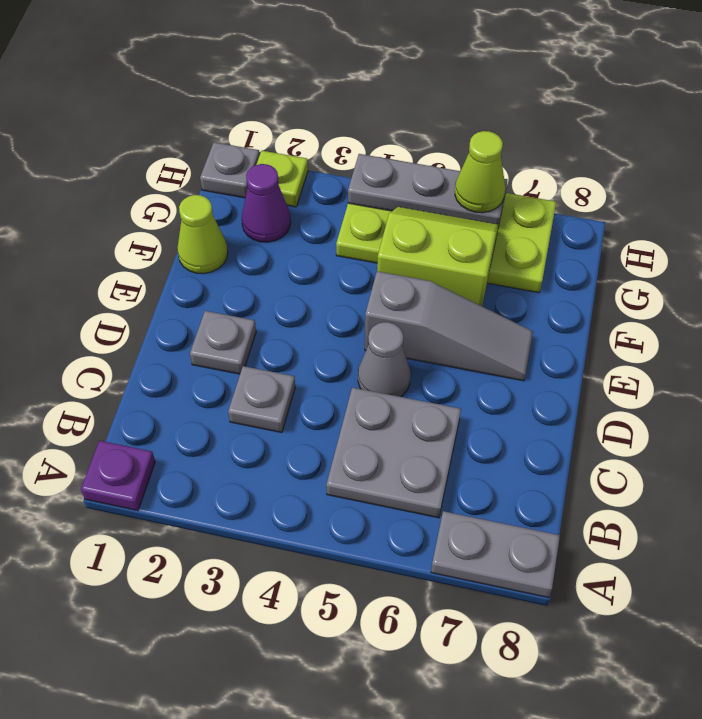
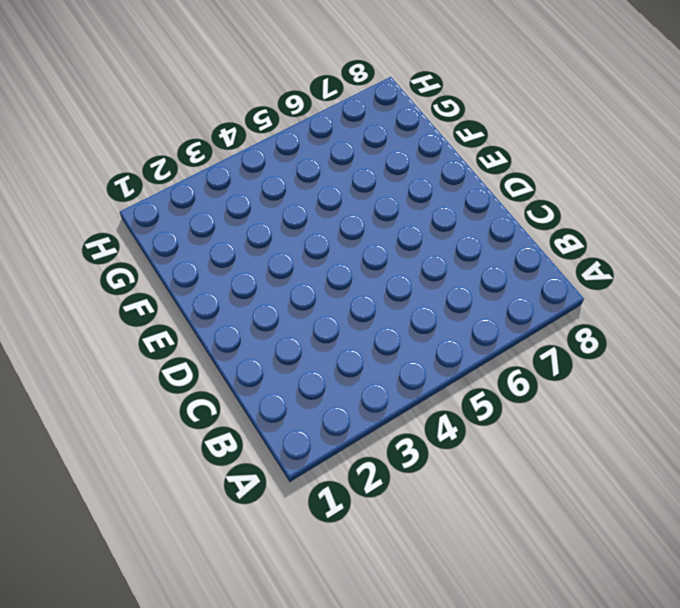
none -> purple plate A1 level 1
none -> grey plate A7:A8 level 1
none -> grey plate B5:C6 level 1

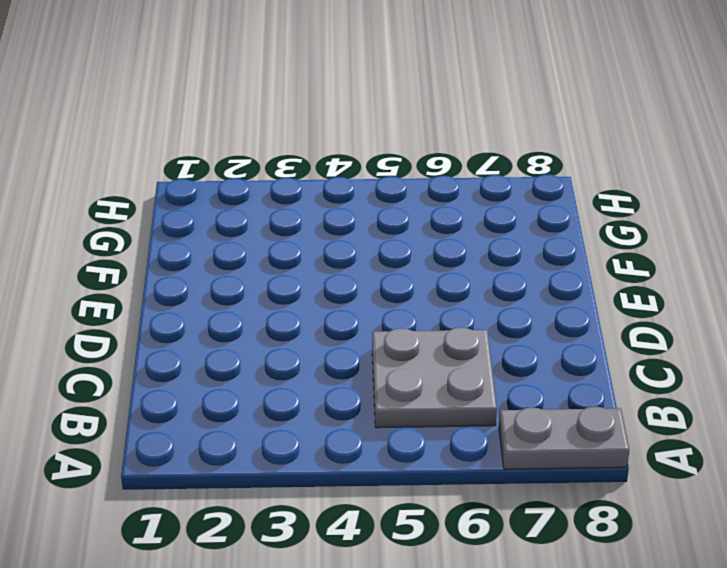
none -> purple plate A1 level 1
none -> grey plate C3 level 1
none -> grey plate D2 level 1

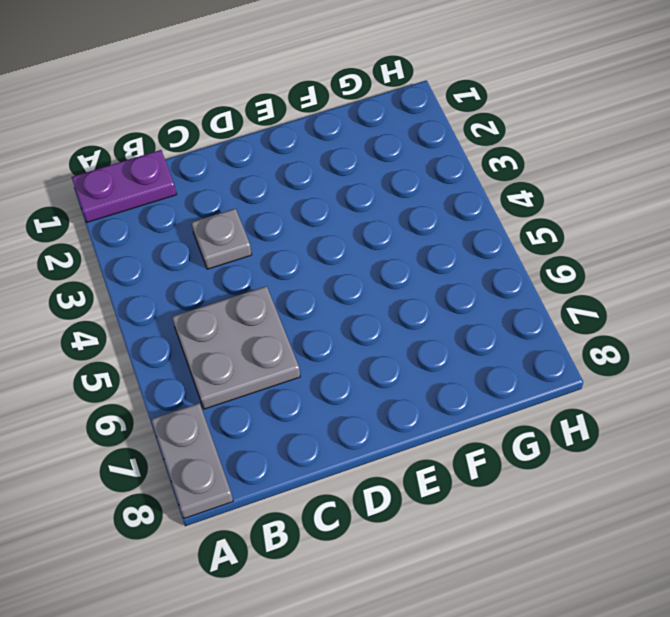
purple plate A1:B1 level 1 -> purple plate A1 level 1
none -> grey plate D2 level 1
none -> grey cone D5 level 1
none -> grey slope E5:E7 level 1 top 5

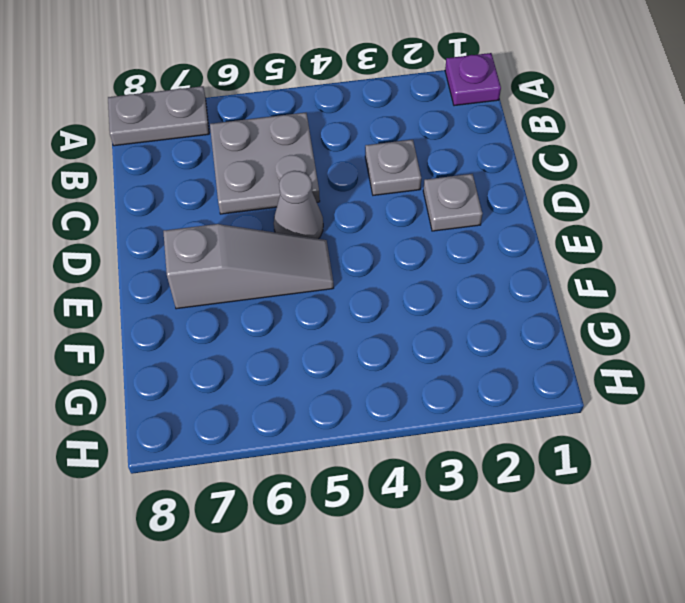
grey slope E5:E7 level 1 top 7 -> grey slope E5:E7 level 1 top 5
none -> lime cone F1 level 1
none -> purple cone G2 level 1
none -> lime plate G4:H7 level 1

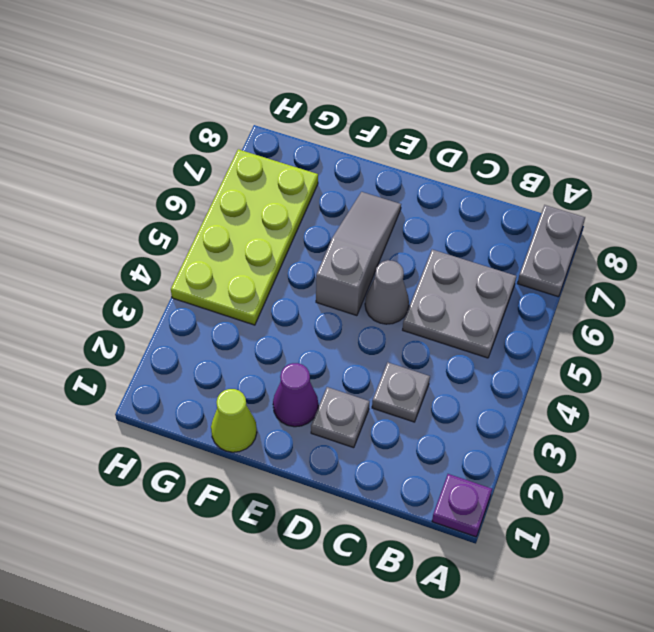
purple cone E2 level 1 -> purple cone G2 level 1
none -> grey plate H1 level 1
none -> lime plate H2 level 1
none -> lime slope F5:G6 level 2 top F

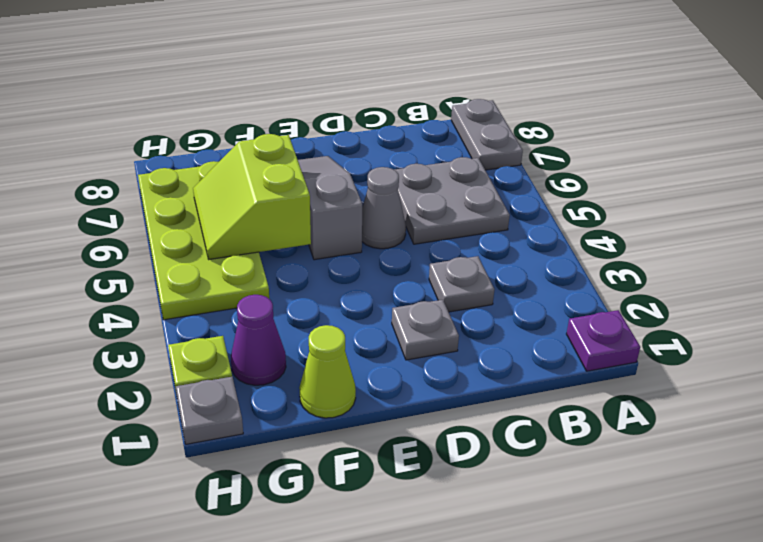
none -> grey plate H4:H6 level 2
none -> lime cone H6 level 3

